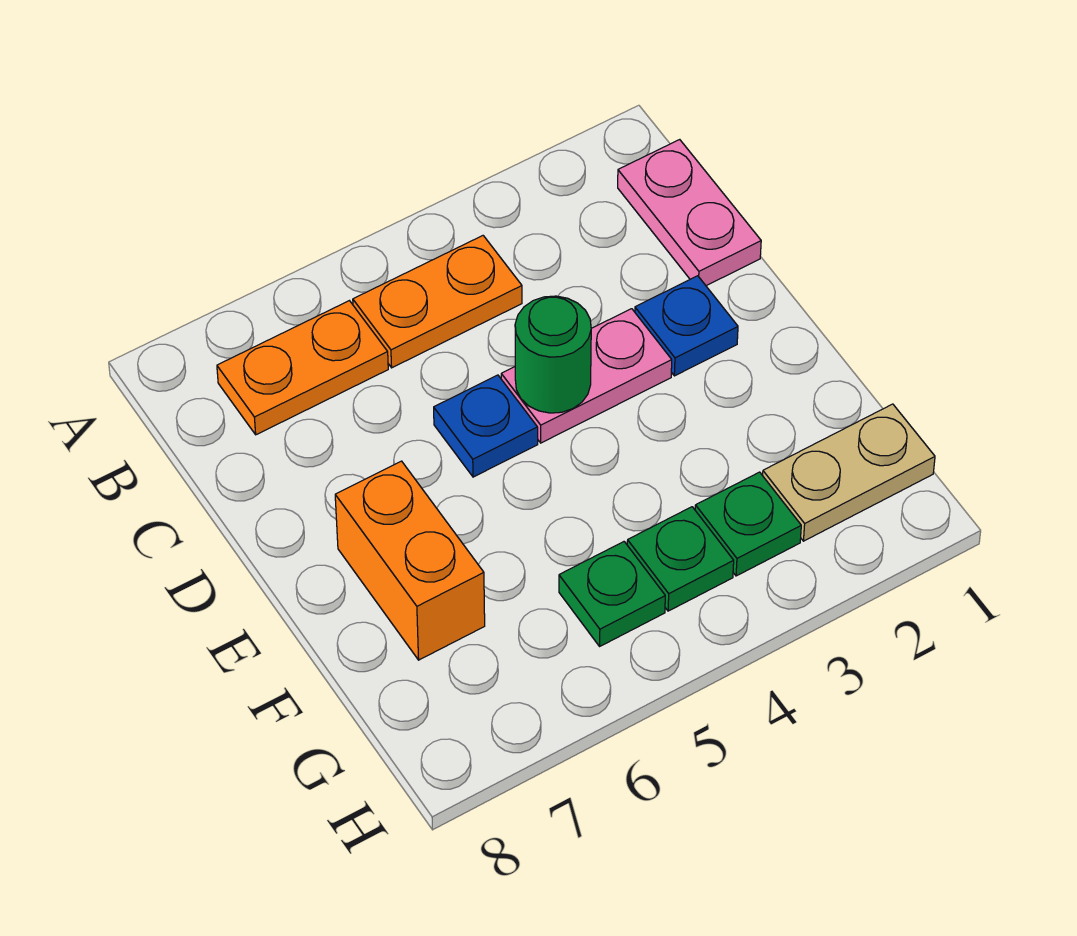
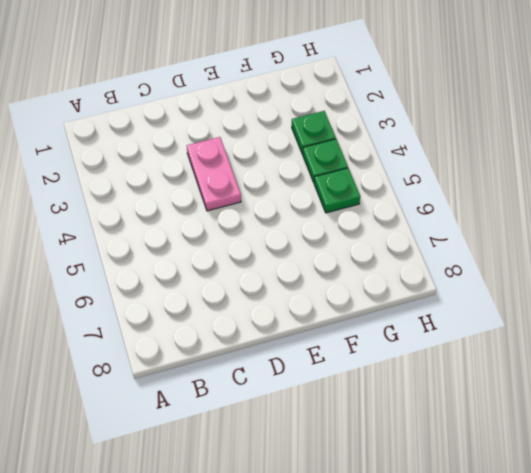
none -> pink plate B1:C1 level 1
none -> orange plate B4:B5 level 1
none -> orange plate B6:B7 level 1

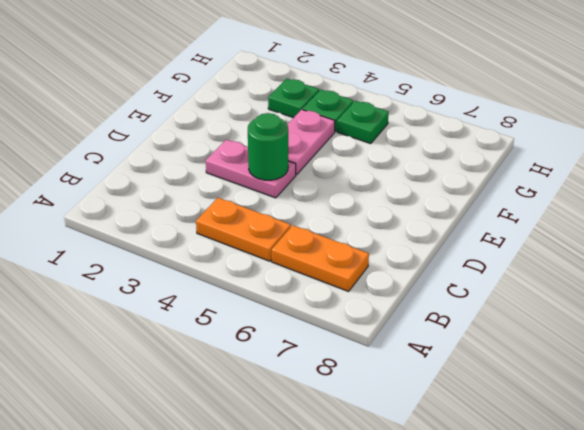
pink plate E4:F4 level 1 -> pink plate B1:C1 level 1
none -> blue plate D2 level 1
none -> blue plate D5 level 1
none -> orange brick E7:F7 level 1

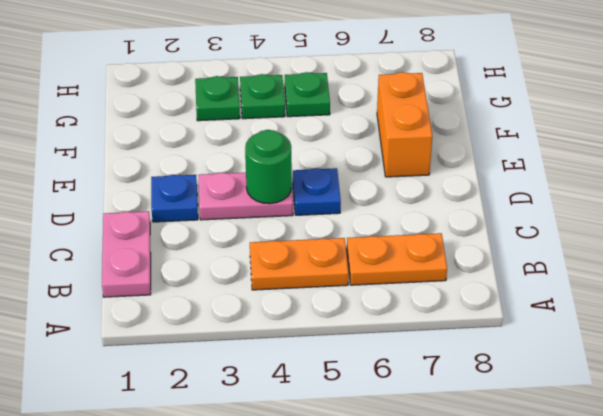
none -> tan plate G1:G2 level 1

